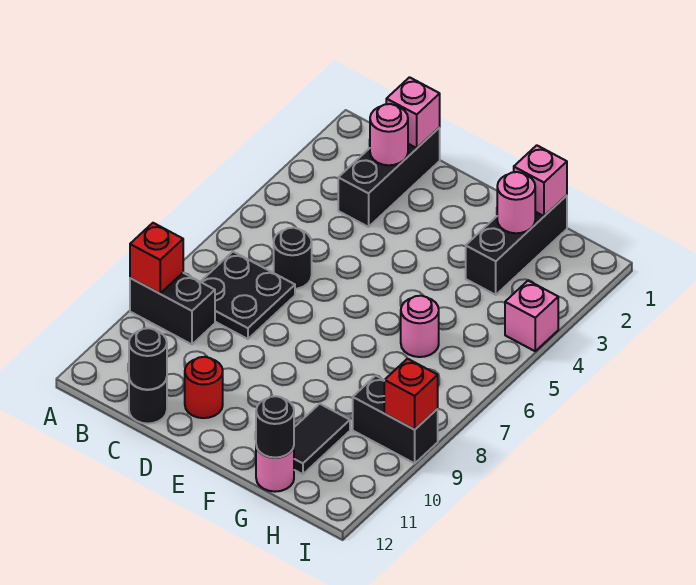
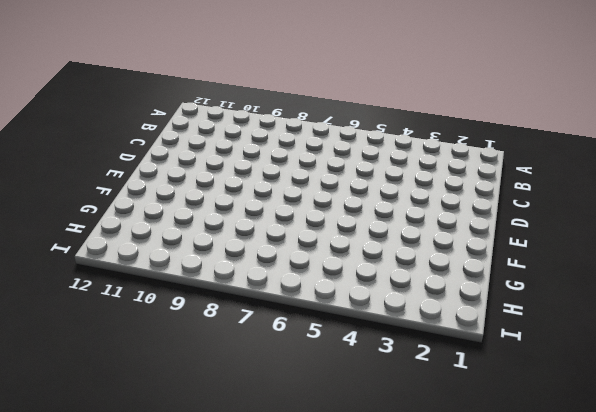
none -> black brick A9:B9 level 1
none -> black plate B7:C8 level 1
none -> black brick C1:C3 level 1

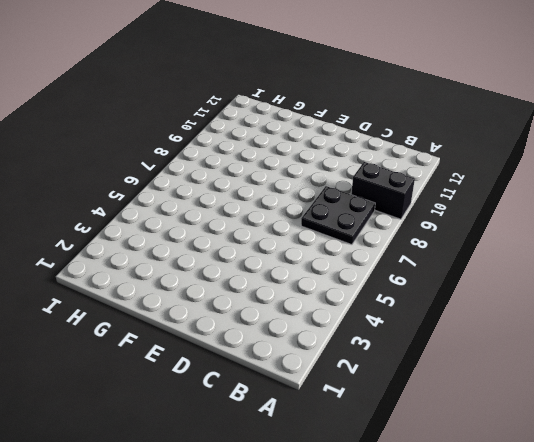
none -> black brick C1:C3 level 1
none -> black round brick C6 level 1
none -> black round brick C12 level 1

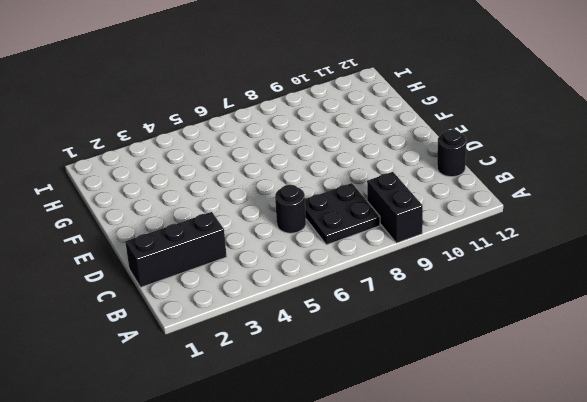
none -> red round brick D11 level 1
none -> black brick G1:G3 level 1
none -> pink round brick G6 level 1

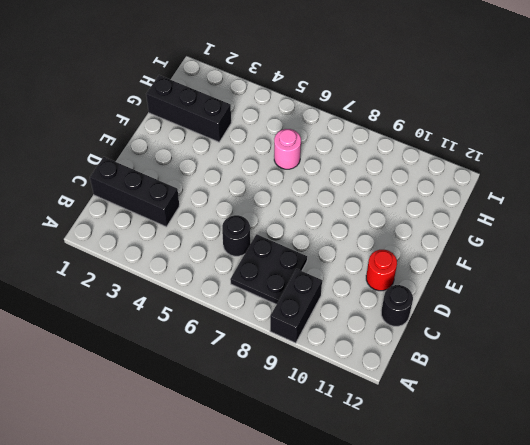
none -> black tile G10:G11 level 1
none -> pink round brick G12 level 1
none -> black brick H9:I9 level 1

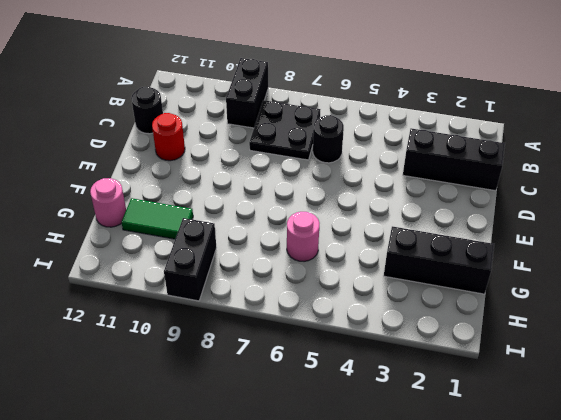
green tile G10:G11 level 1 -> black tile G10:G11 level 1
none -> pink brick I4 level 1
none -> red brick A9 level 2
none -> pink brick C1 level 2

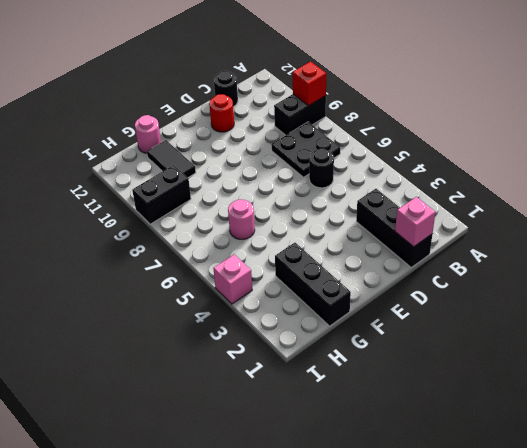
none -> pink round brick C2 level 2
none -> black round brick C12 level 2
none -> pink brick G1 level 2

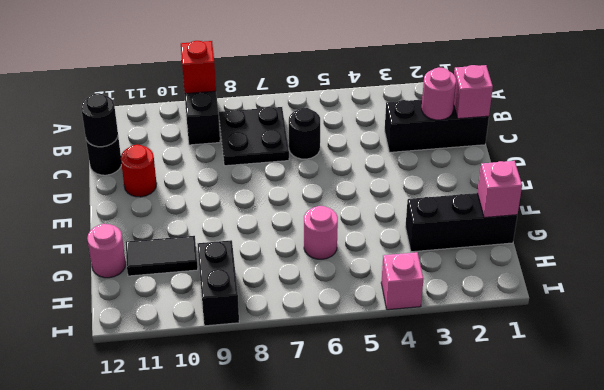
none -> pink round brick G2 level 2
none -> black round brick G12 level 2
none -> red brick I9 level 2

